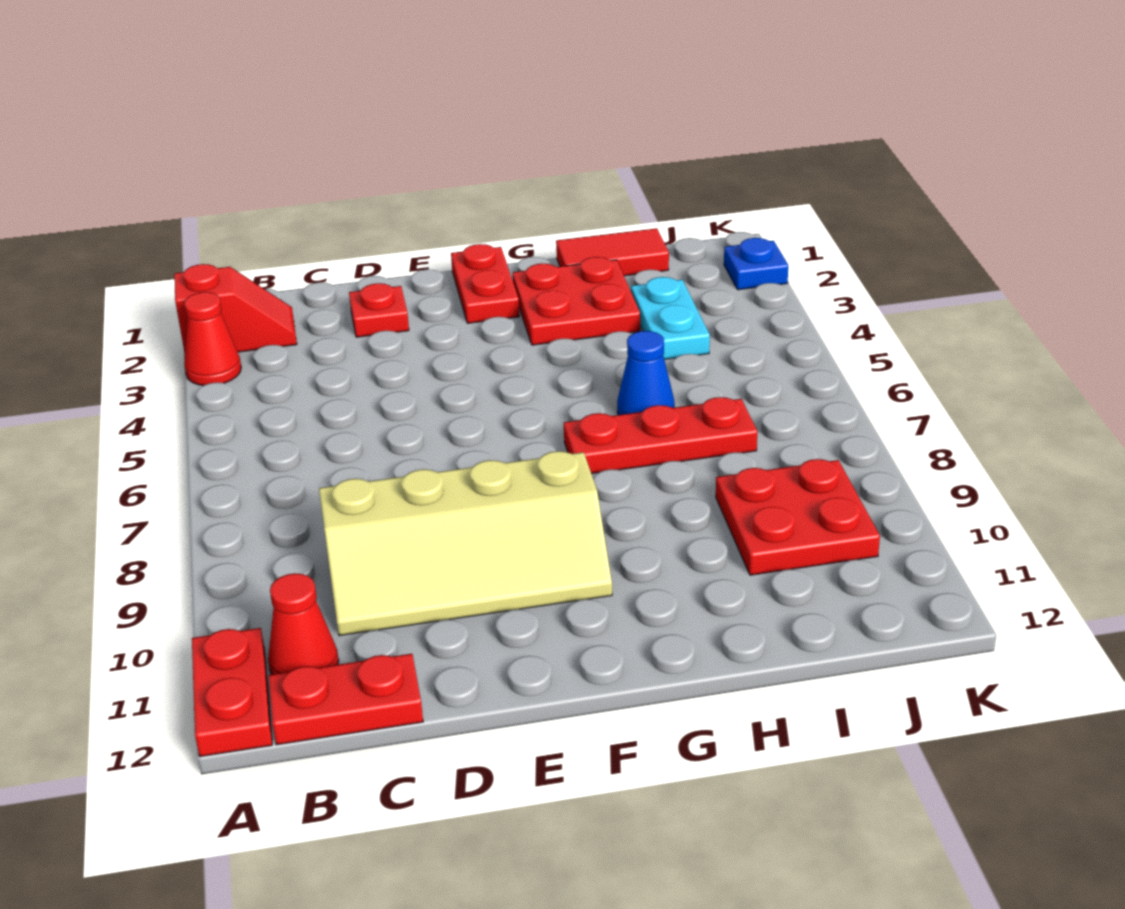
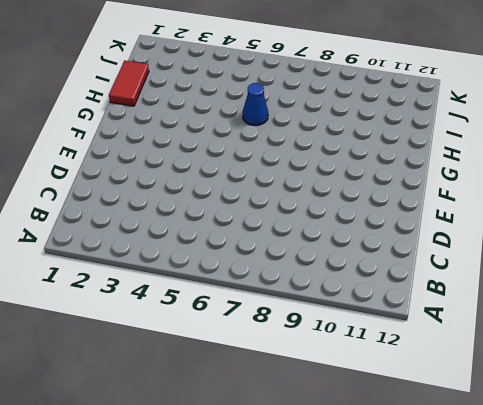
none -> red slope A2:B2 level 1 top A
none -> red cone A3 level 1
none -> red plate A11:A12 level 1

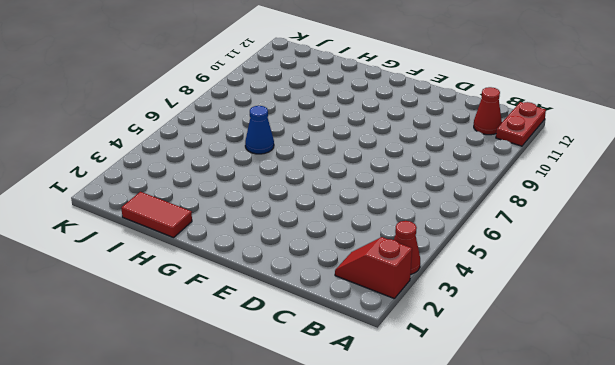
none -> red plate B12:C12 level 1
none -> tan slope C9:F10 level 1 top 9
none -> red plate D2 level 1

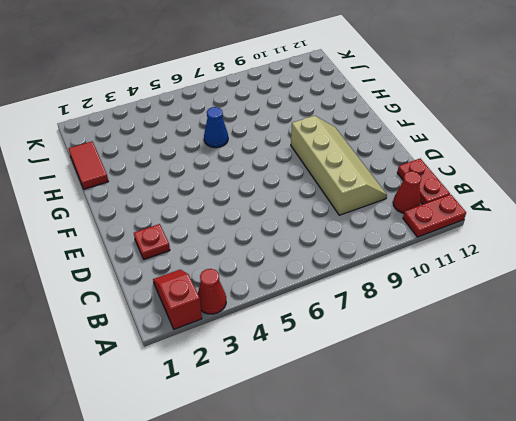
none -> red plate F1:F2 level 1
none -> red plate G2:H3 level 1
none -> red plate G7:I7 level 1

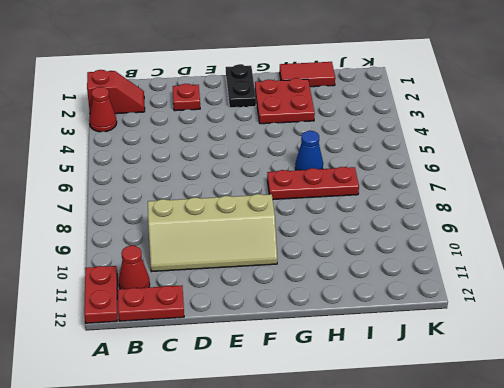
black plate F1:F2 level 1 -> red plate F1:F2 level 1
none -> cyan plate I3:I4 level 1
none -> red plate I9:J10 level 1
none -> blue plate K2 level 1

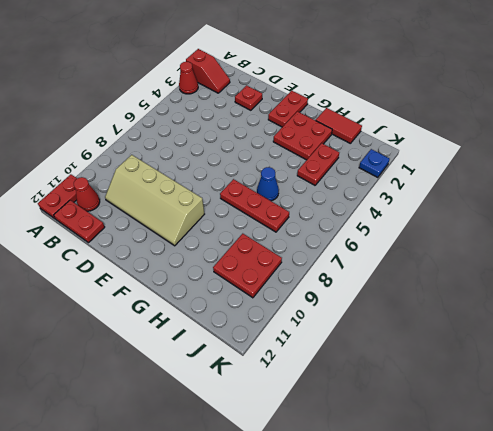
red plate I3:I4 level 1 -> cyan plate I3:I4 level 1

